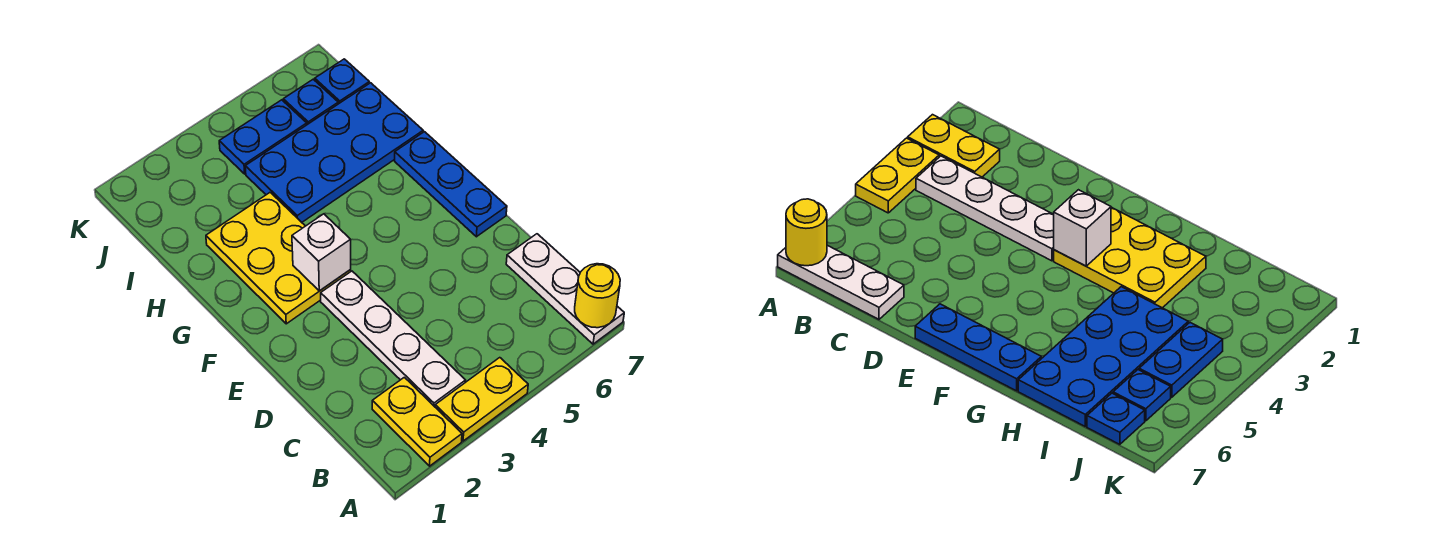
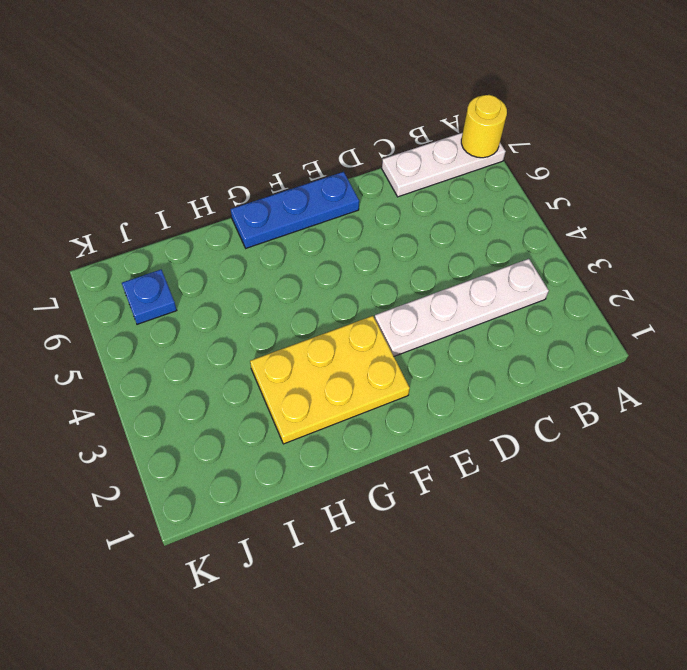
none -> yellow plate A2:B2 level 1
none -> yellow plate A3:A4 level 1
none -> blue plate H4:I7 level 1

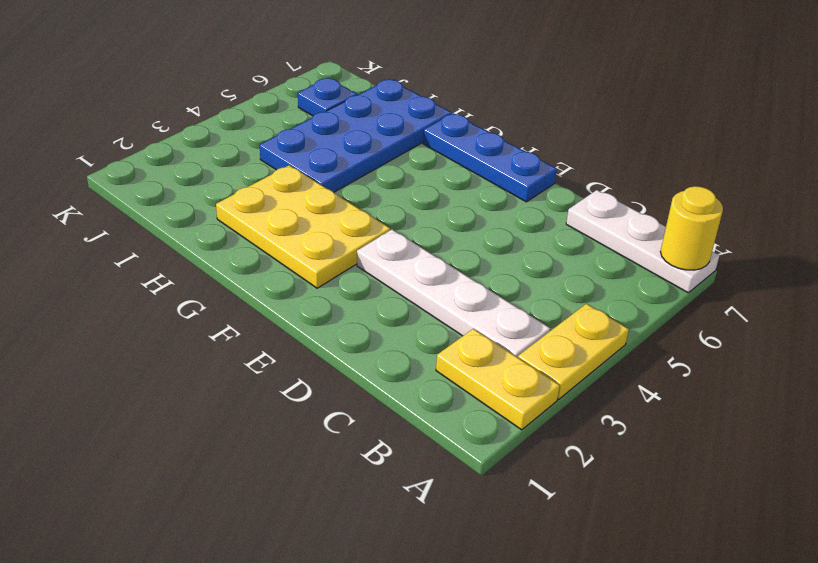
none -> blue plate J4:J5 level 1
none -> blue plate J7 level 1
none -> white brick F3 level 2

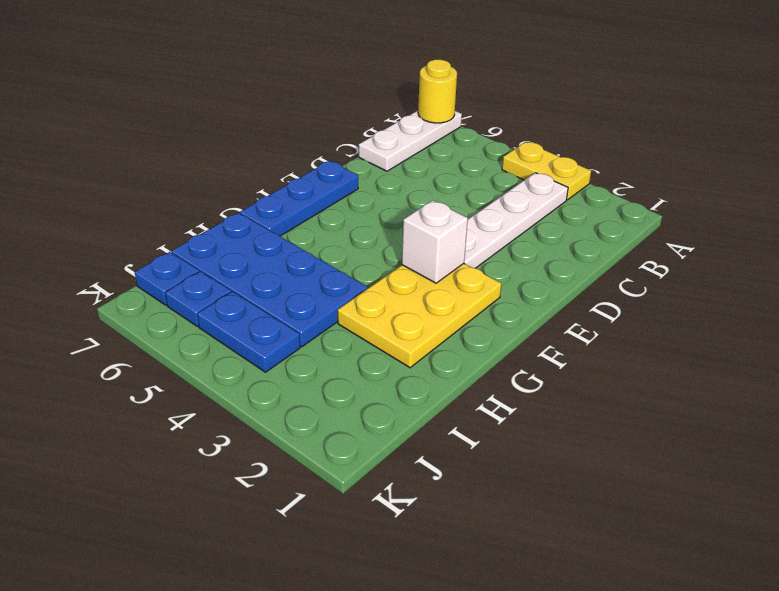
none -> yellow plate A2:B2 level 1

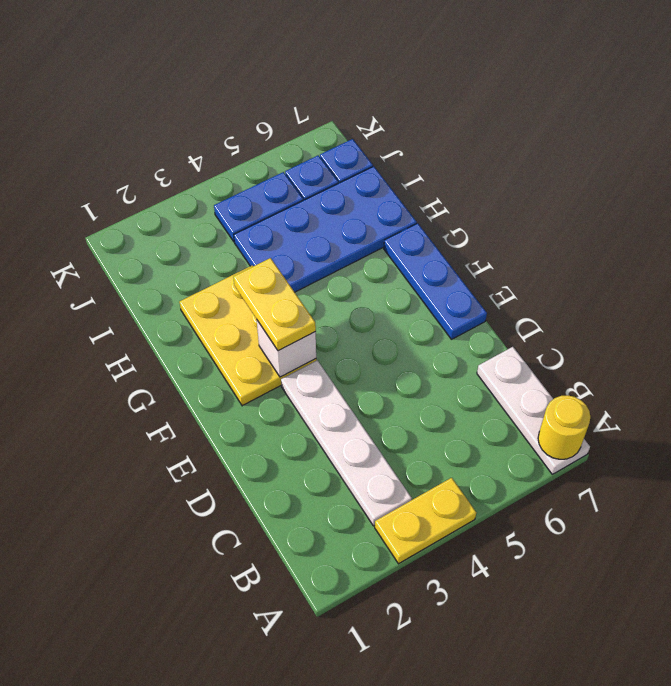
yellow plate F3:G3 level 3 -> yellow plate A2:B2 level 1

